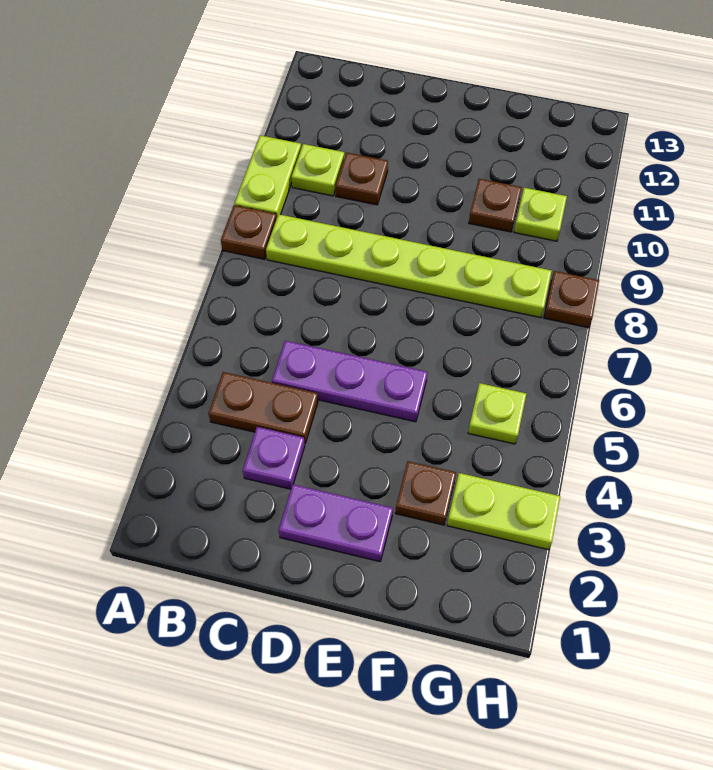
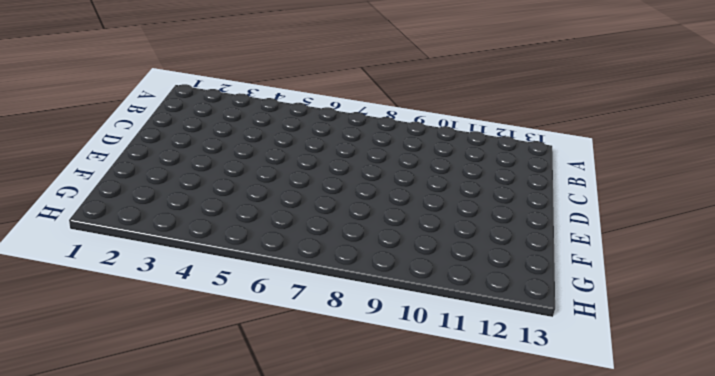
none -> brown plate A8 level 1
none -> lime plate A9:A10 level 1
none -> brown plate B4:C4 level 1

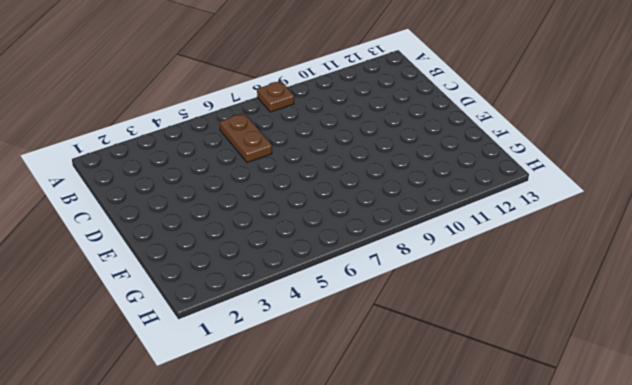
brown plate B6:C6 level 1 -> brown plate B4:C4 level 1
none -> lime plate A9:A10 level 1
none -> lime plate B8:G8 level 1
none -> lime plate B10 level 1

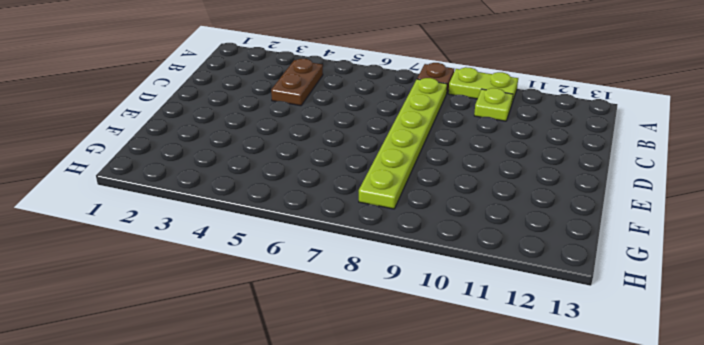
none -> purple plate C3 level 1
none -> purple plate C5:E5 level 1
none -> brown plate C10 level 1

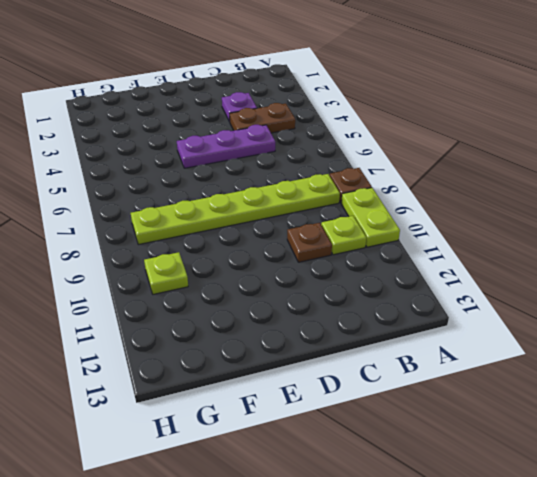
none -> purple plate D2:E2 level 1
none -> brown plate F3 level 1
none -> brown plate F10 level 1

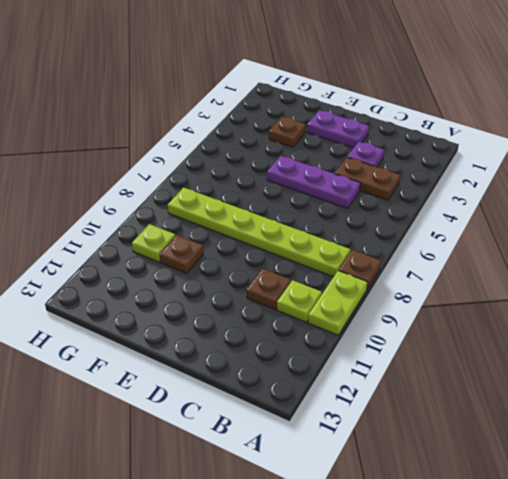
none -> lime plate G3:H3 level 1
none -> lime plate G5 level 1
none -> brown plate H8 level 1

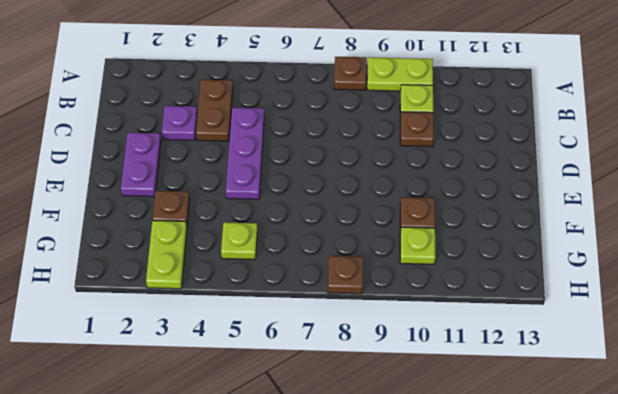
none -> lime plate B8:G8 level 1

